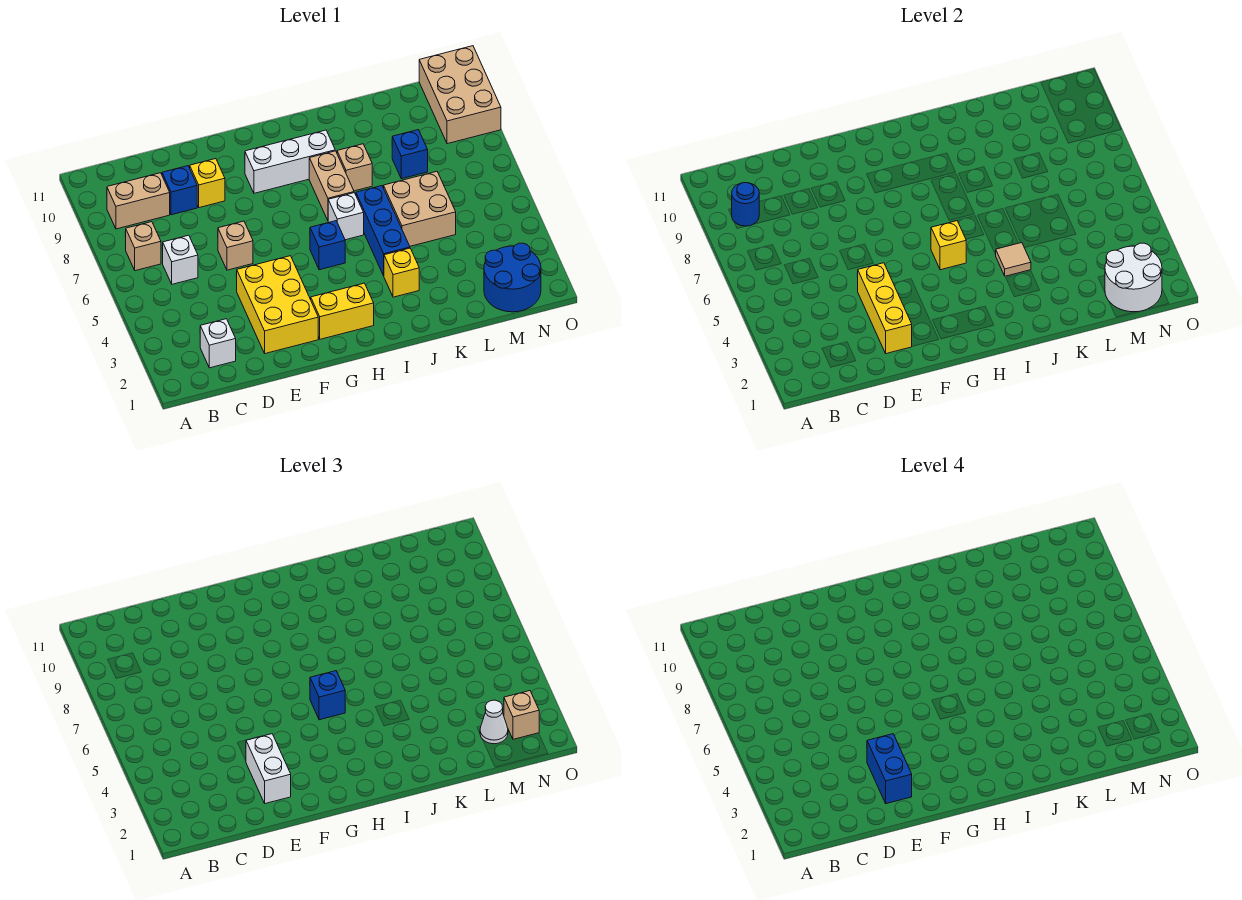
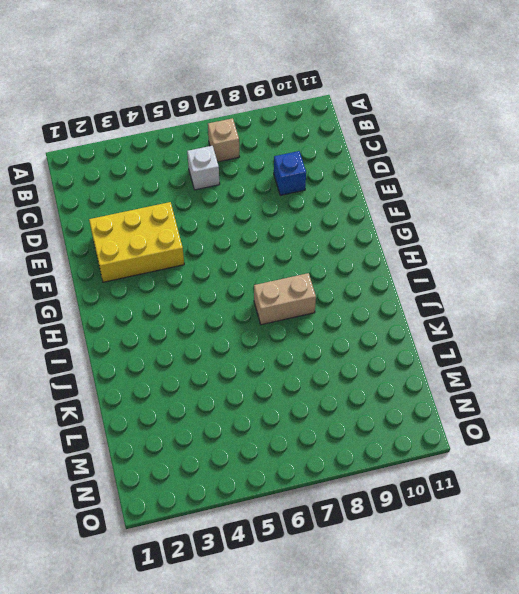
none -> tan brick B9:C9 level 1
none -> white brick C2 level 1
none -> tan brick E6 level 1
none -> yellow brick E9 level 1

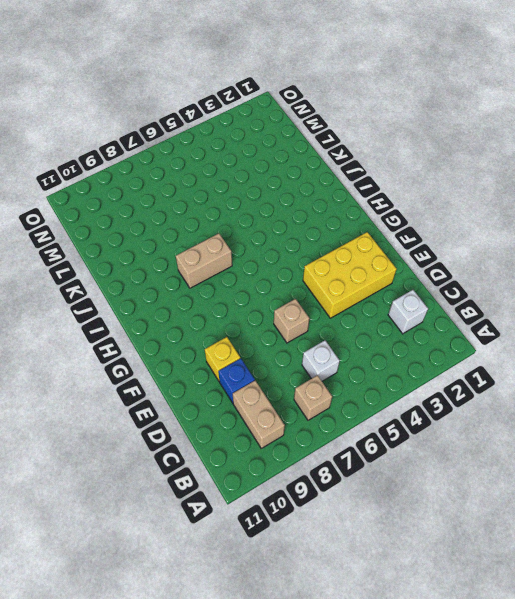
none -> yellow brick G2:H2 level 1
none -> white brick G9:I9 level 1
none -> blue brick H5 level 1
none -> white brick I6 level 1

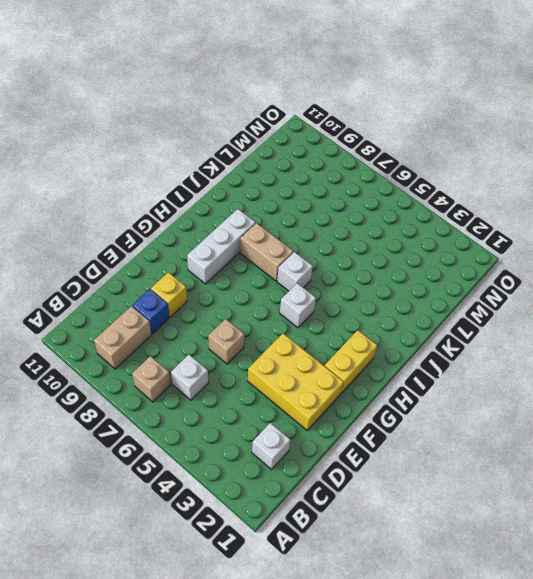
white brick H5 level 1 -> blue brick H5 level 1
none -> yellow brick J3 level 1
none -> blue brick J4:J6 level 1
none -> tan brick J8 level 1
none -> tan brick K5:L6 level 1

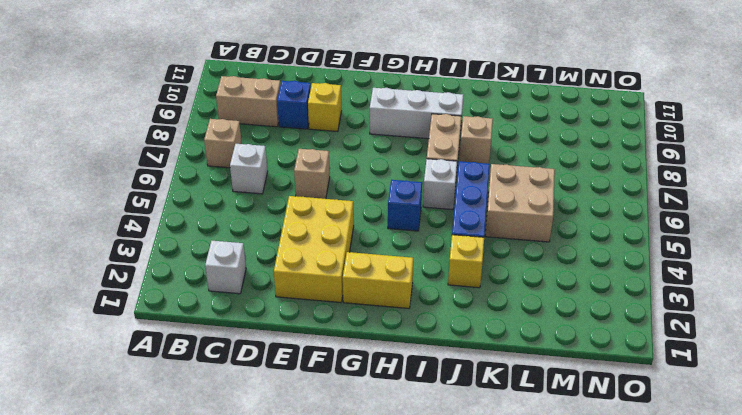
none -> blue brick L8 level 1
none -> blue round brick M1:N2 level 1
none -> tan brick N9:O11 level 1
none -> blue round brick B9 level 2

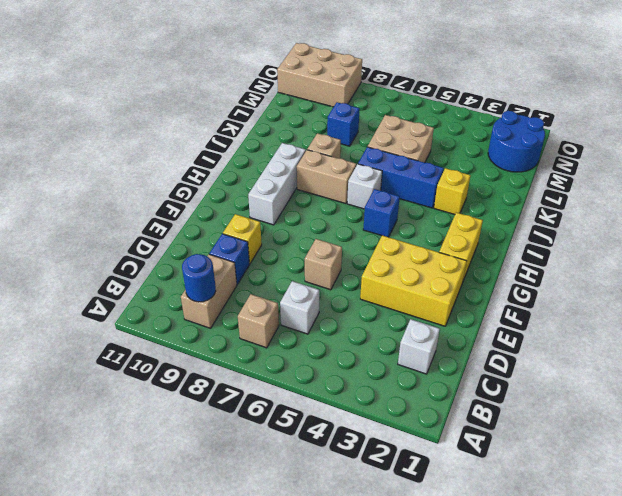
none -> yellow brick E2:E4 level 2
none -> yellow brick H5 level 2
none -> tan tile J4 level 2
none -> white round brick M1:N2 level 2

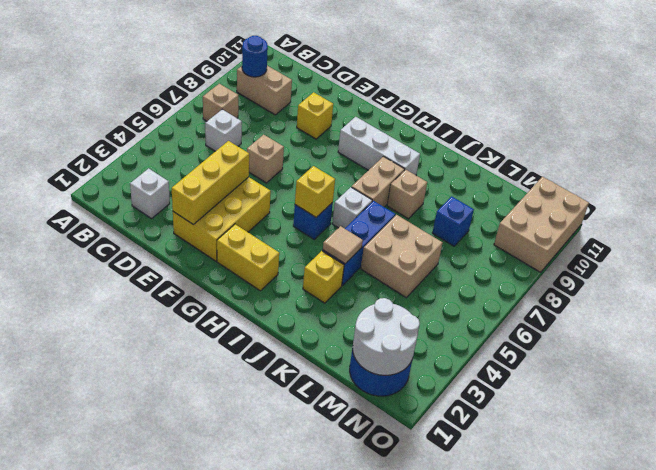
none -> blue brick D9 level 1
none -> white brick E2:E3 level 3
none -> blue brick H5 level 3
none -> white cone M2 level 3

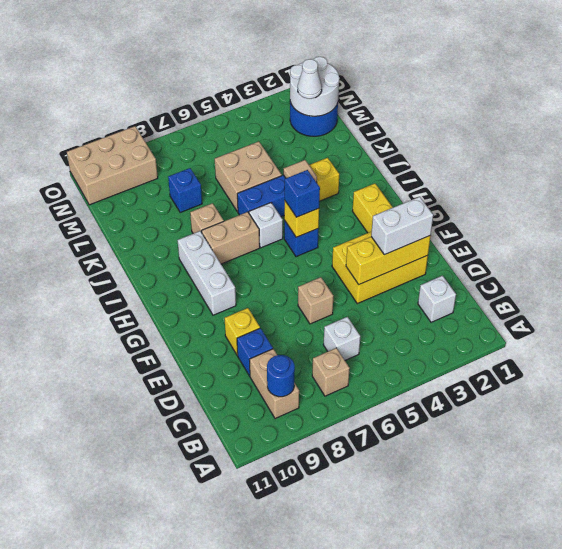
none -> tan brick N2 level 3
none -> blue brick E2:E3 level 4

